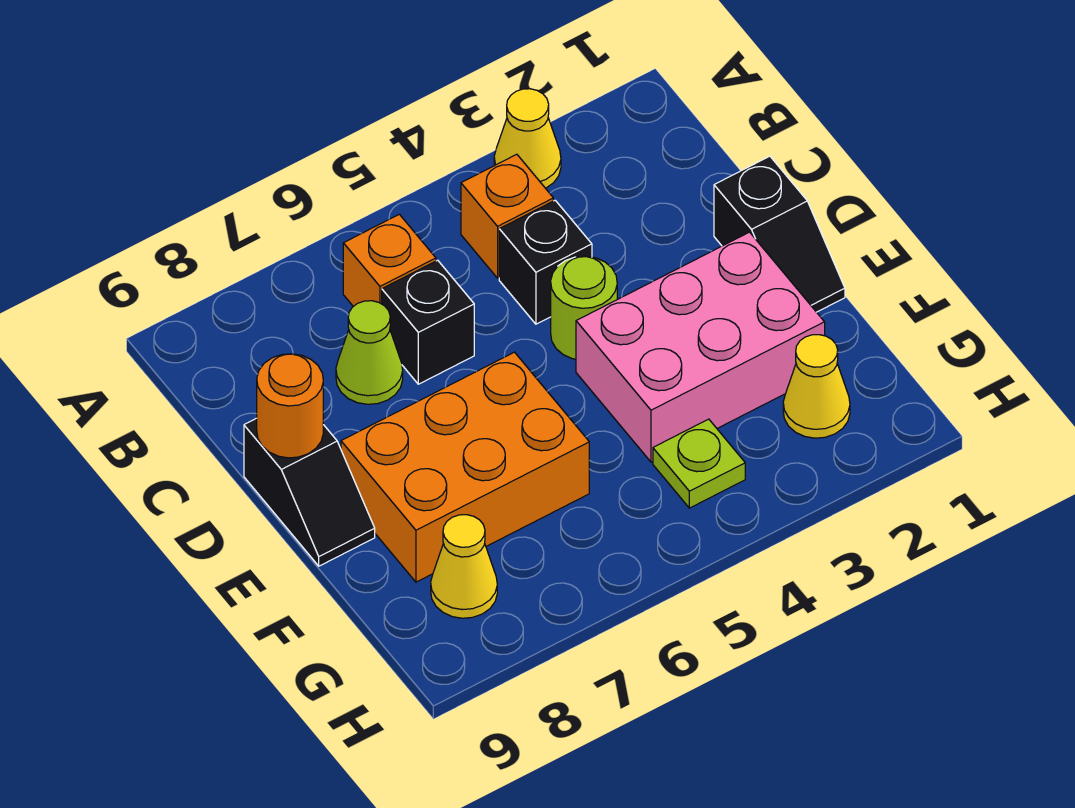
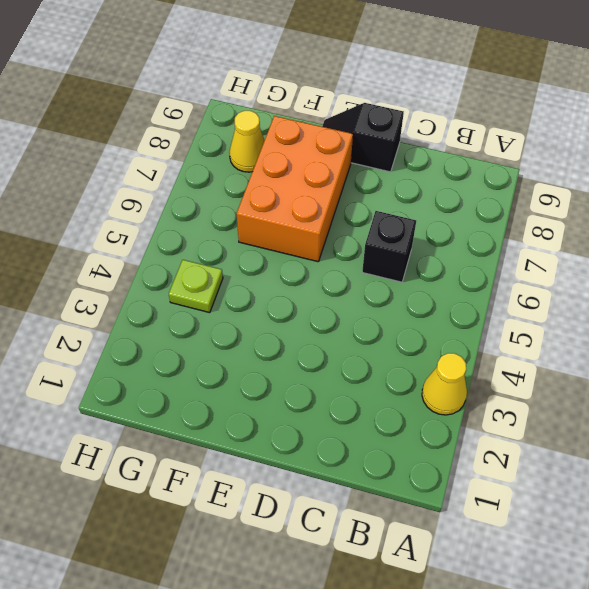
none -> orange brick B4 level 1
none -> orange brick B6 level 1
none -> black brick C4 level 1

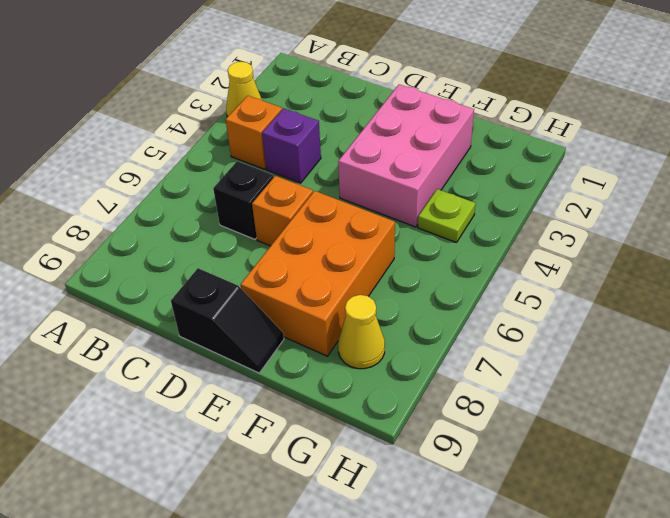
purple brick C4 level 1 -> black brick C4 level 1
orange brick D6 level 1 -> orange brick B6 level 1
none -> lime cone C7 level 1
none -> black slope D1:E1 level 1 top D
none -> lime round brick D4 level 1

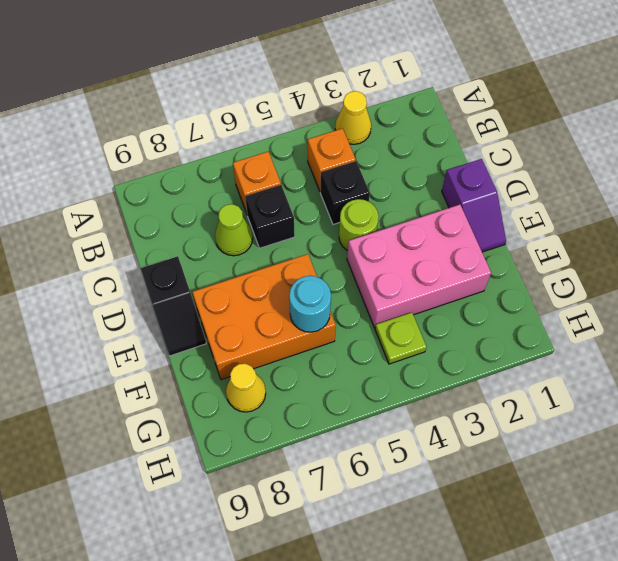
purple slope D1:E1 level 1 top D -> black slope D1:E1 level 1 top D
cyan round brick F6 level 2 -> none
none -> yellow cone G2 level 1
none -> orange round brick D9 level 2

